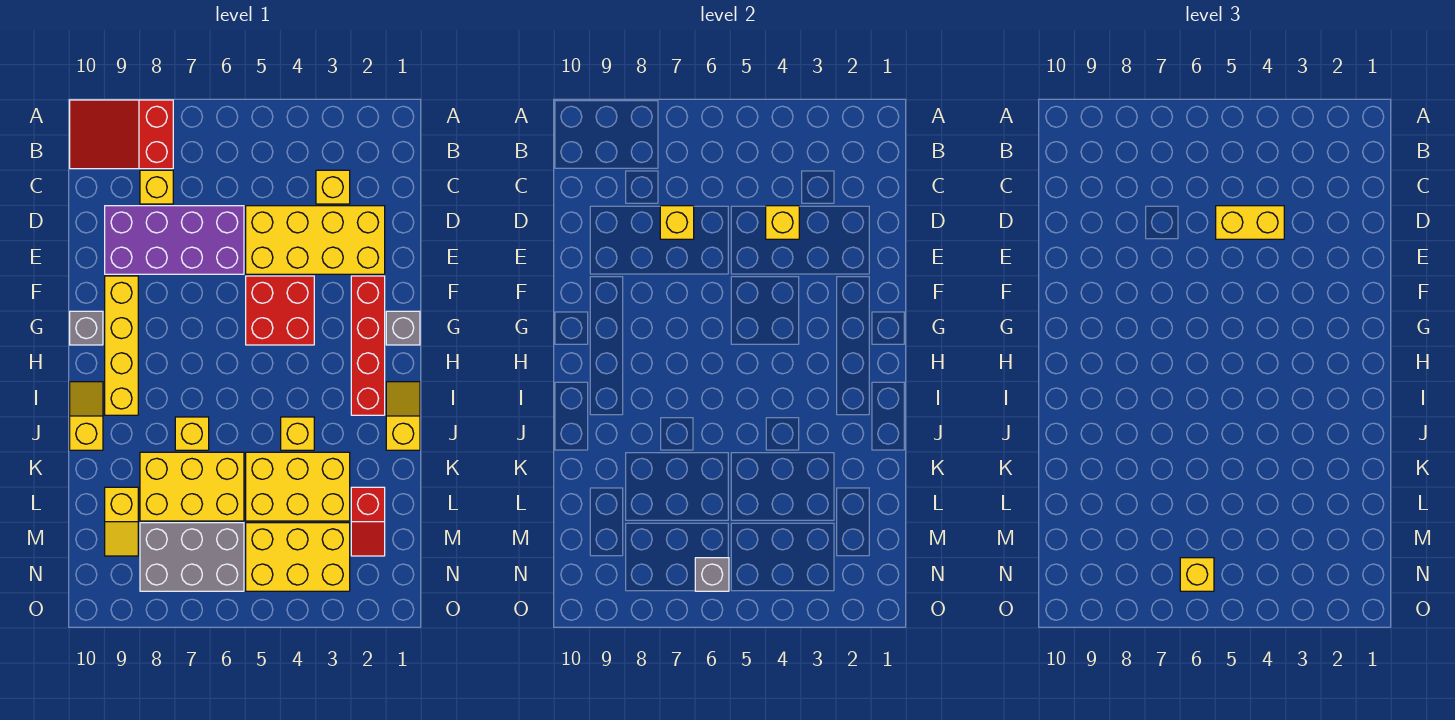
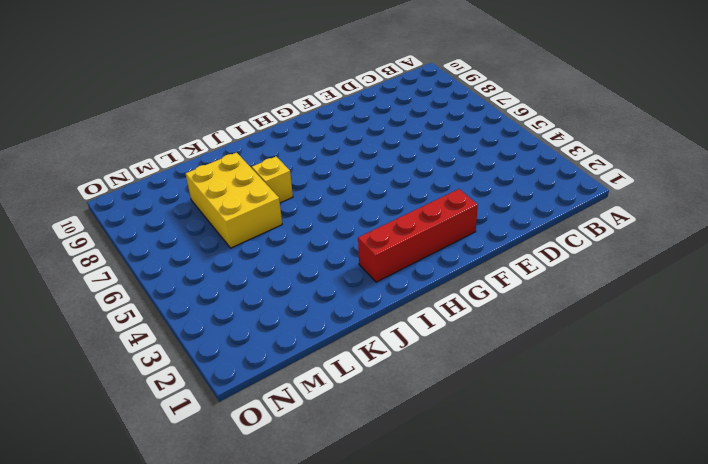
none -> red slope A8:B10 level 1 top 8
none -> yellow brick C3 level 1
none -> yellow brick C8 level 1

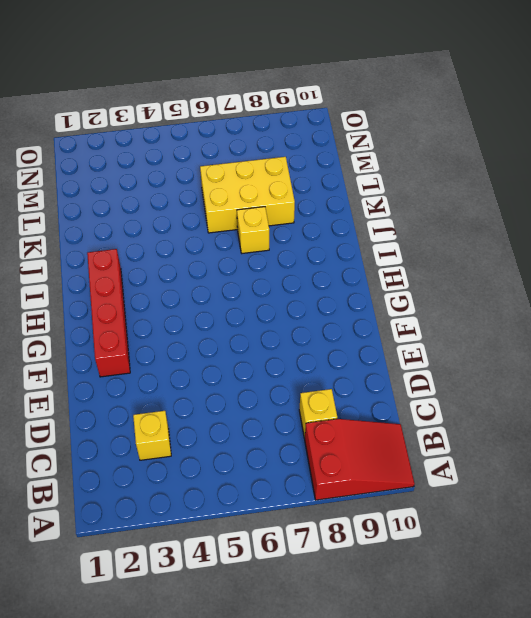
none -> yellow brick D2:E5 level 1
none -> purple brick D6:E9 level 1
none -> red brick F4:G5 level 1

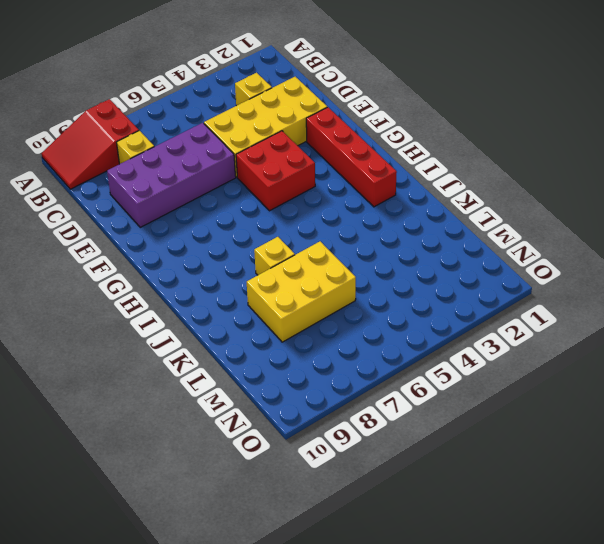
none -> yellow brick F9:I9 level 1
none -> grey brick G1 level 1
none -> grey brick G10 level 1

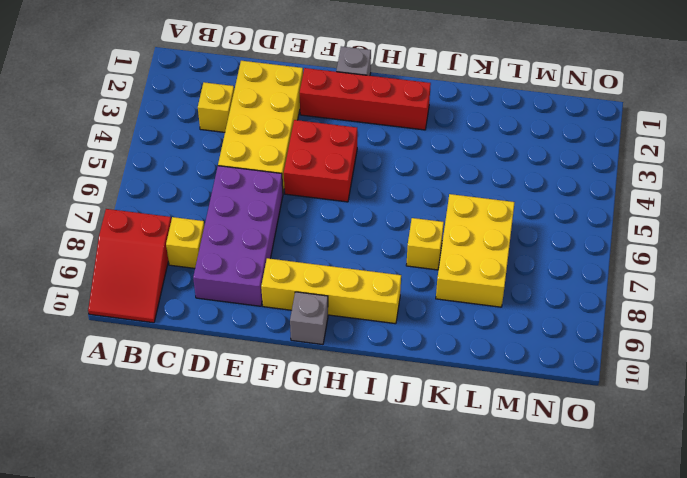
none -> yellow slope I1:J1 level 1 top J
none -> yellow slope I10:J10 level 1 top J
none -> yellow brick J4 level 1

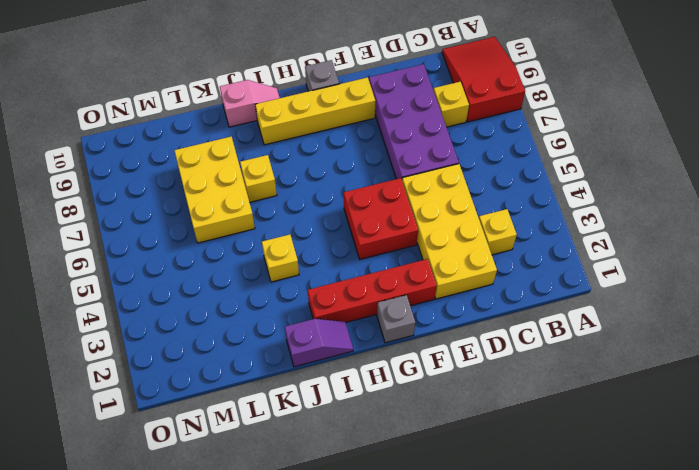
purple slope I1:J1 level 1 top J -> yellow slope I1:J1 level 1 top J
pink slope I10:J10 level 1 top J -> yellow slope I10:J10 level 1 top J
none -> yellow brick K3:L5 level 1
none -> red slope L2:M2 level 1 top L
none -> yellow slope L9:M9 level 1 top L

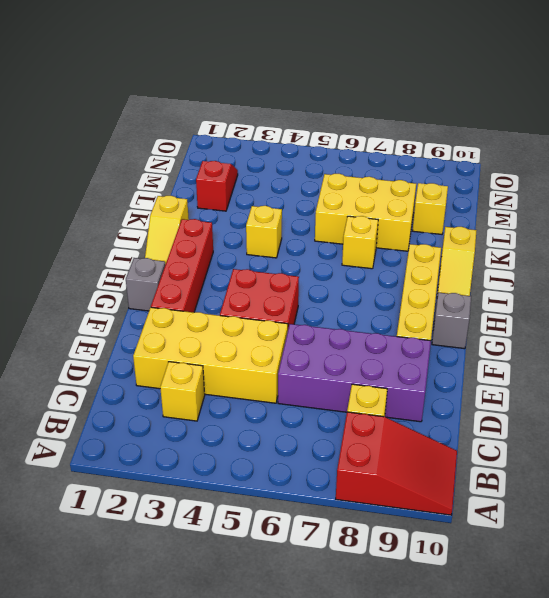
none -> yellow brick K3:L5 level 1
none -> yellow brick M3:N5 level 1
none -> grey brick M6:N8 level 1

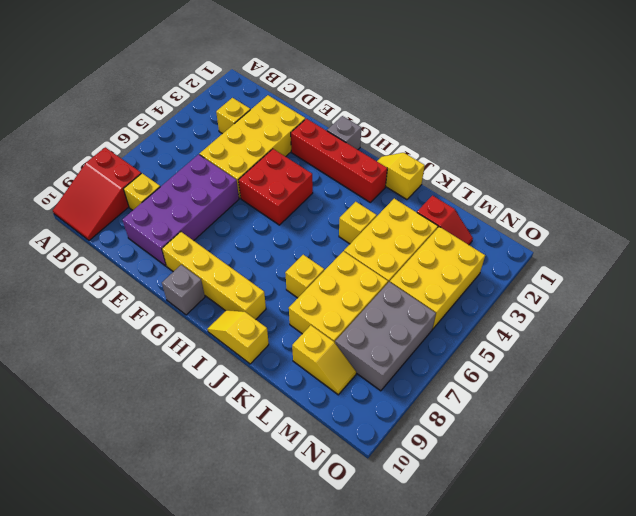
none -> yellow brick D4 level 2
none -> yellow brick D7 level 2
none -> grey brick N6 level 2

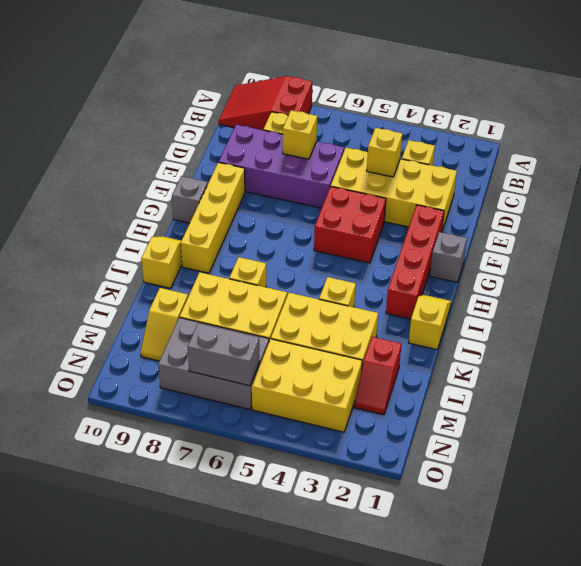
grey brick N6:N7 level 2 -> grey brick N6 level 2
none -> yellow brick D4:D5 level 3
none -> yellow brick N6 level 3

